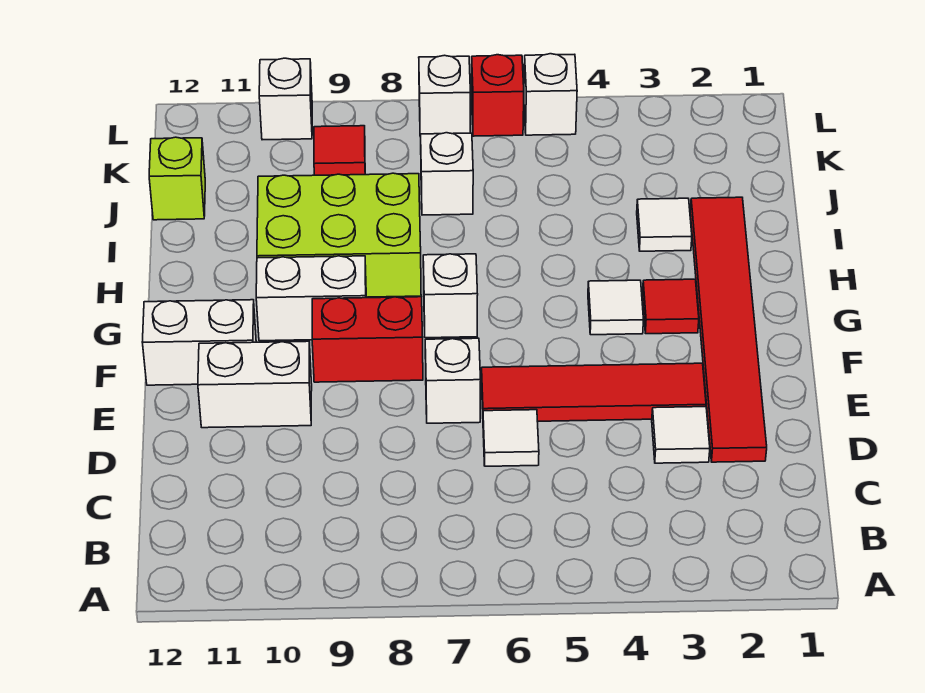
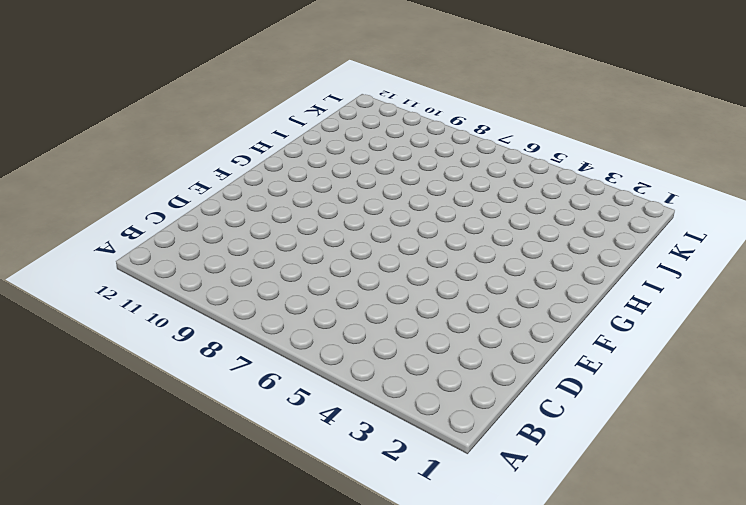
none -> red tile D2:I2 level 1
none -> white tile D3 level 1
none -> white tile D6 level 1

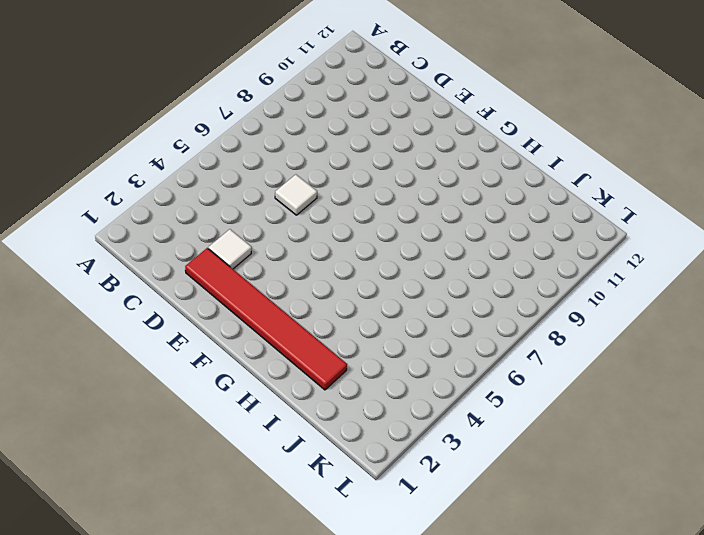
none -> red tile E3:E6 level 1
none -> white brick E7 level 1
none -> white brick E10:E11 level 1

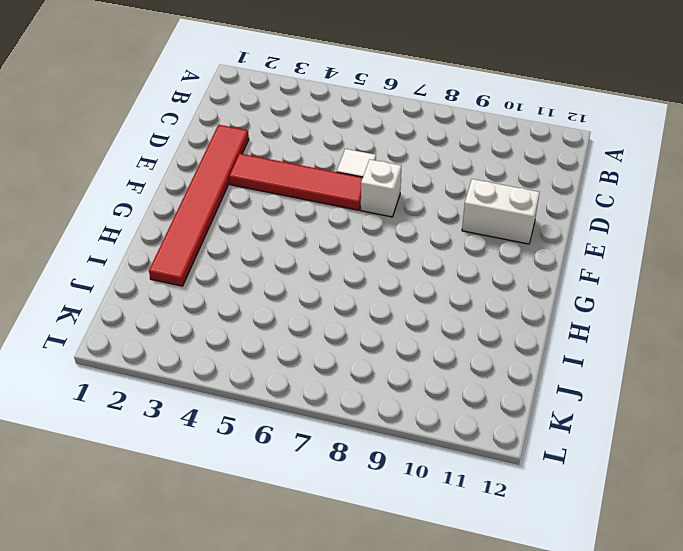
none -> white tile D3 level 1
none -> red brick F8:F9 level 1
none -> white brick F11:F12 level 1

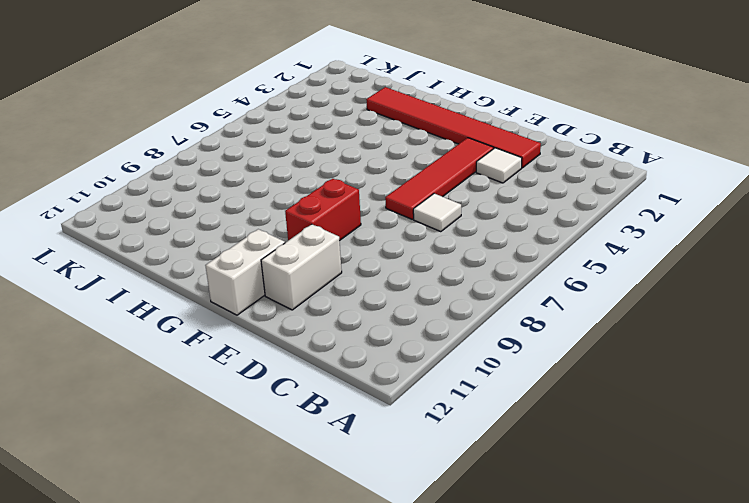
none -> white brick E7 level 1
none -> red tile G3 level 1
none -> white tile G4 level 1

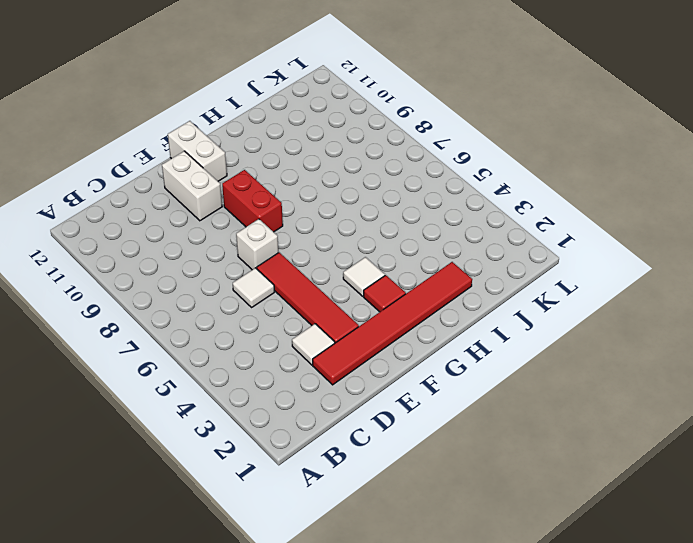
none -> white brick G7 level 1
none -> white brick G9:G10 level 1
none -> lime brick H8:I10 level 1

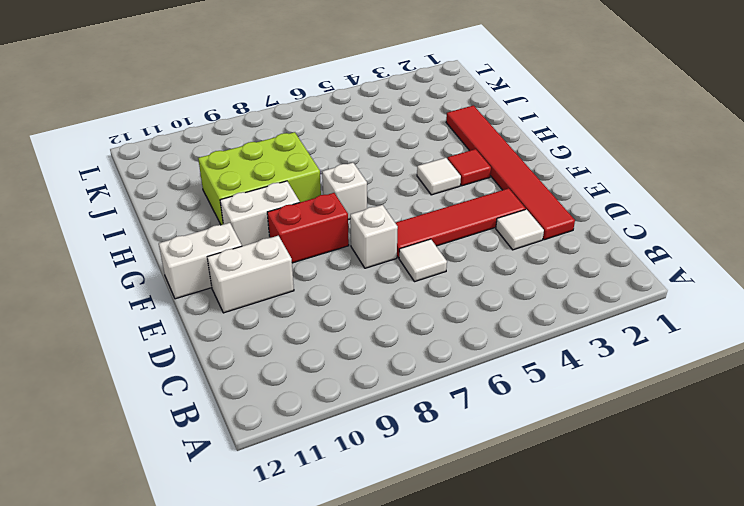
none -> white tile I3 level 1
none -> white brick J7 level 1
none -> lime brick J12 level 1

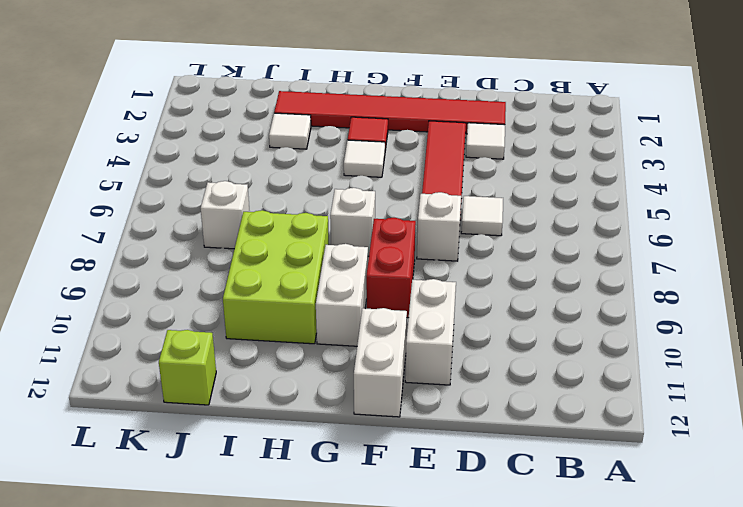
none -> red tile K9 level 1
none -> white brick L5 level 1
none -> red brick L6 level 1

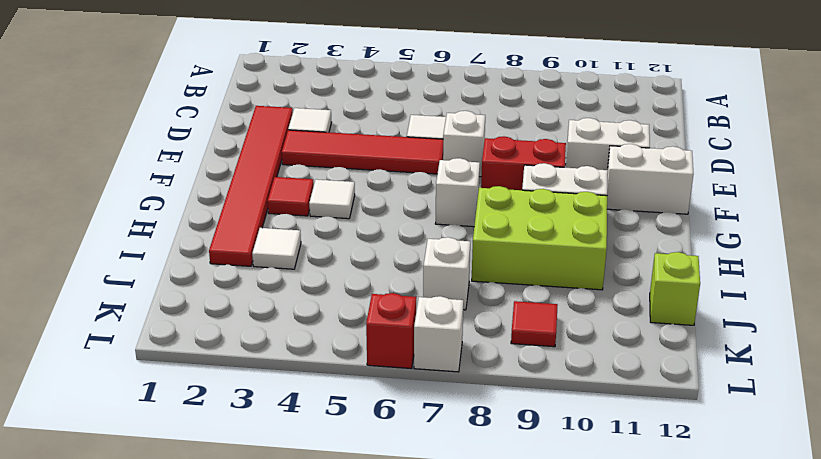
none -> white brick L5 level 1
none -> white brick L10 level 1

